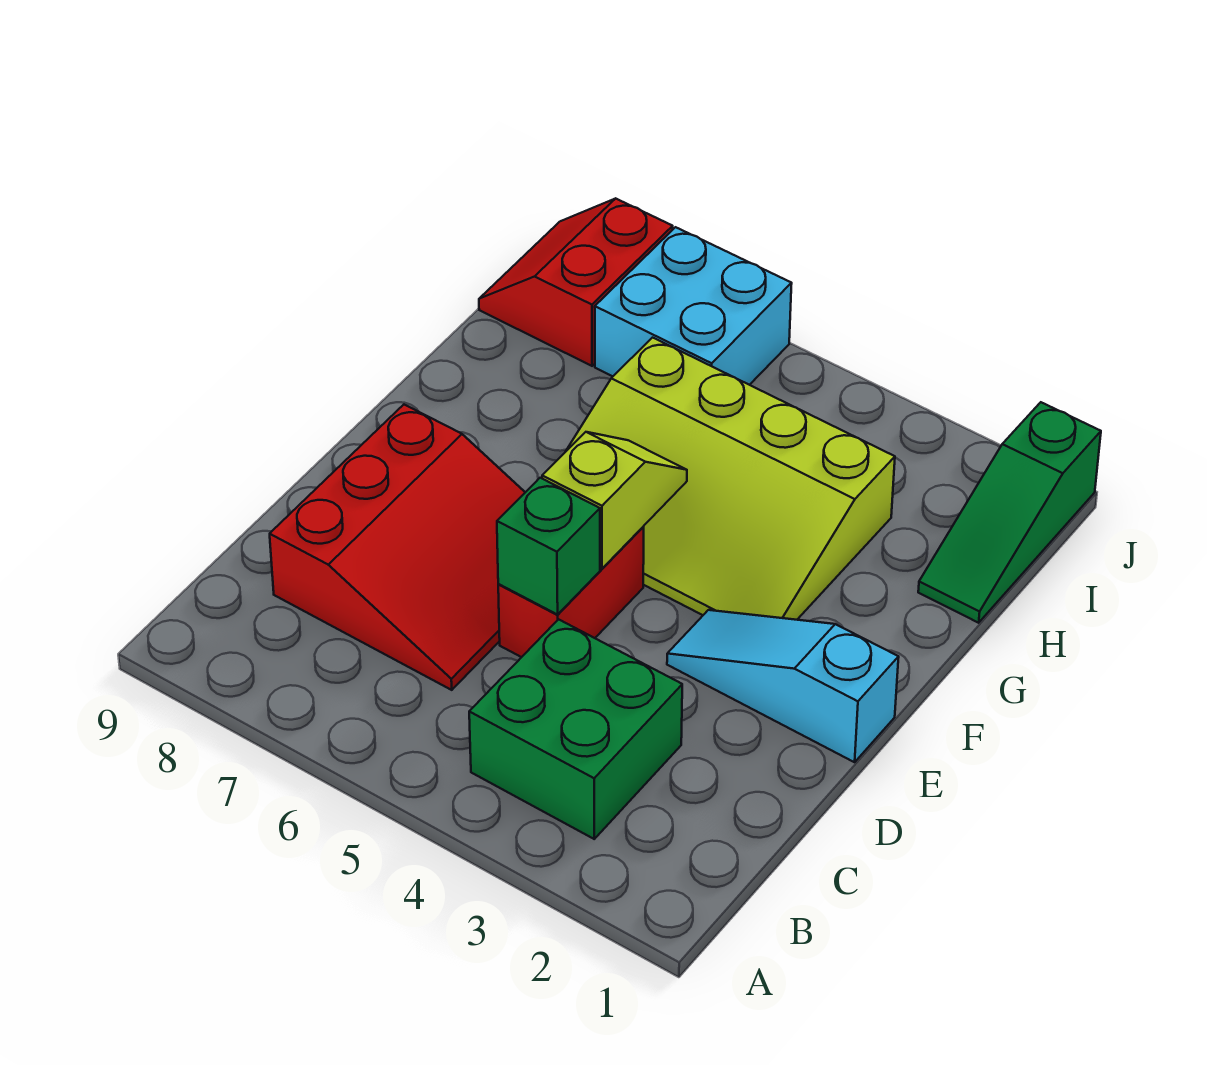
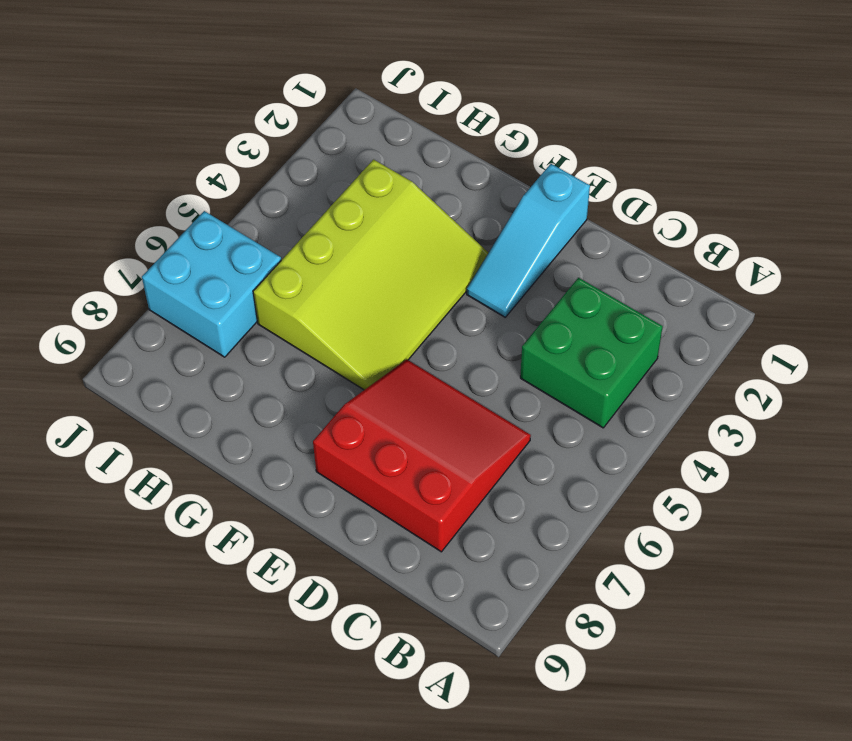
none -> red brick D5:E5 level 1
none -> green slope H1:J1 level 1 top J

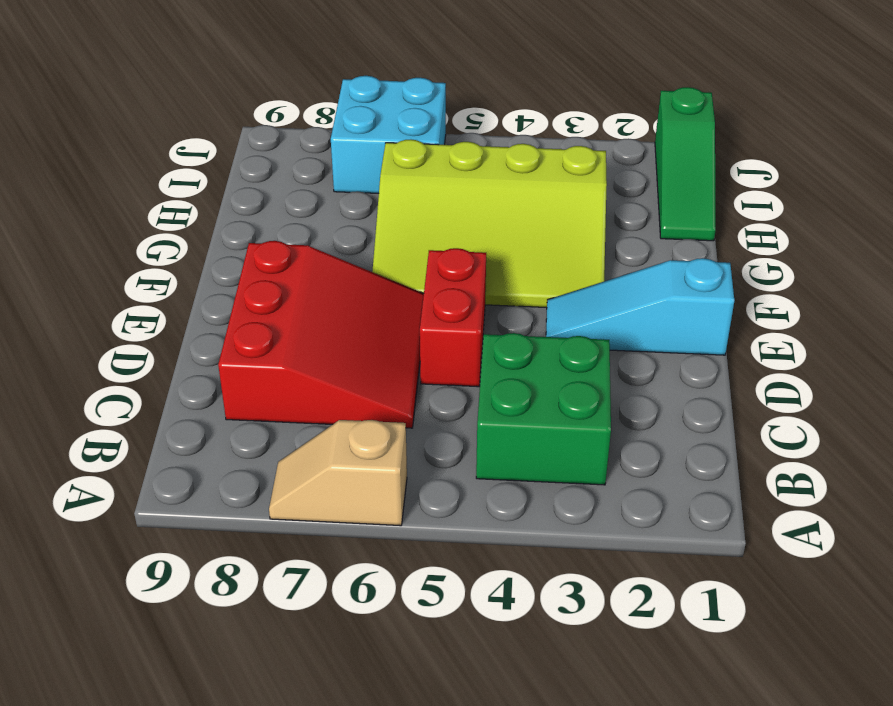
tan slope A6:A7 level 1 top 6 -> none
none -> red slope I8:J9 level 1 top 8
none -> green brick D5 level 2

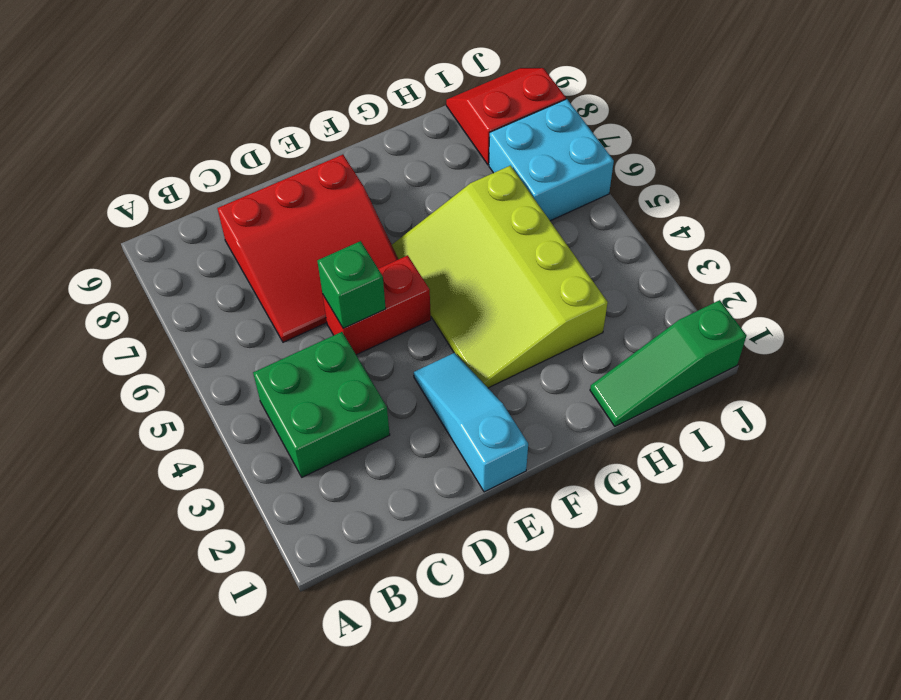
none -> lime slope E5:F5 level 2 top E

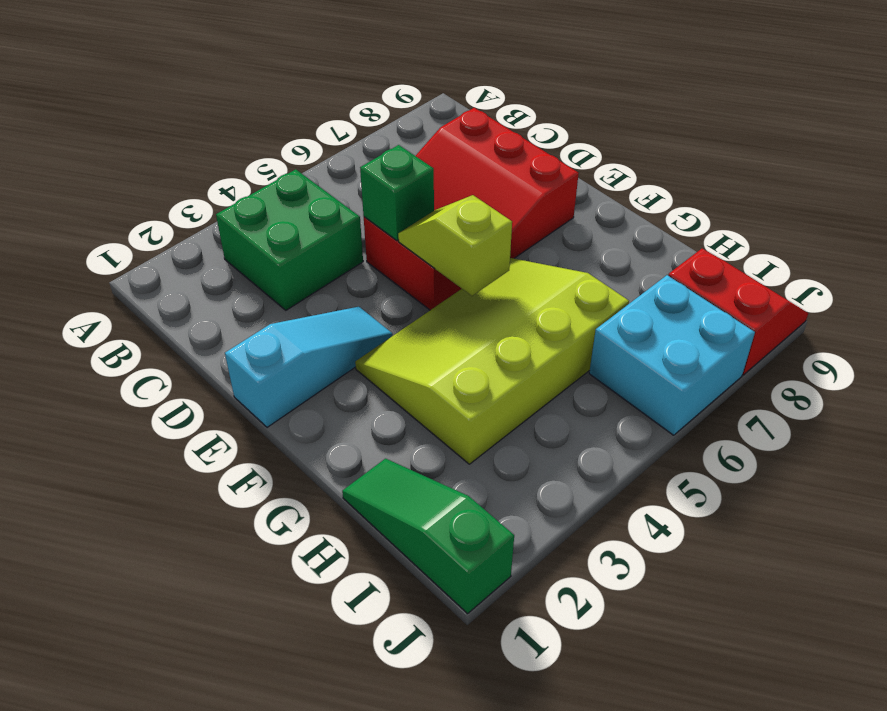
lime slope E5:F5 level 2 top F -> lime slope E5:F5 level 2 top E

